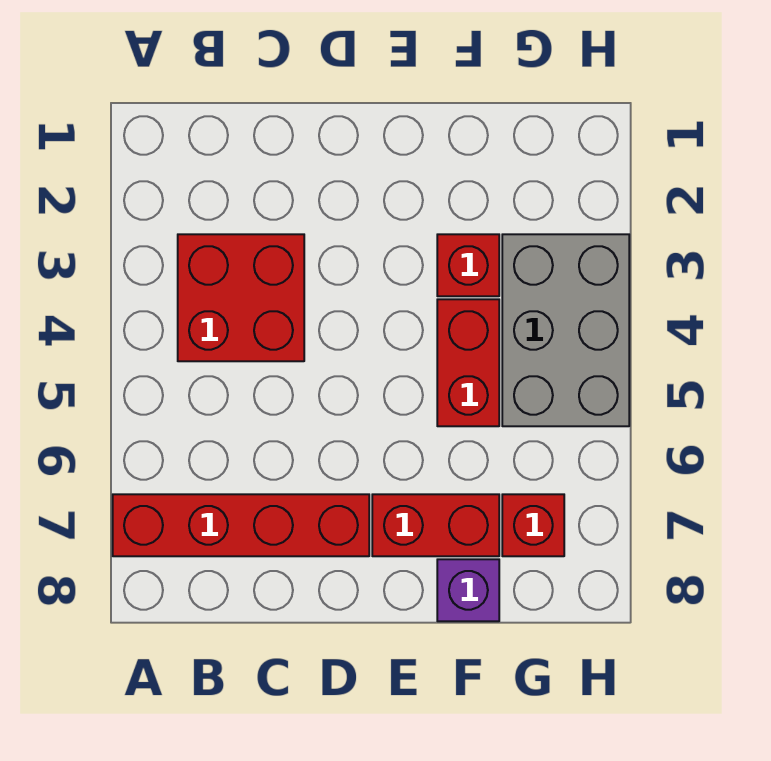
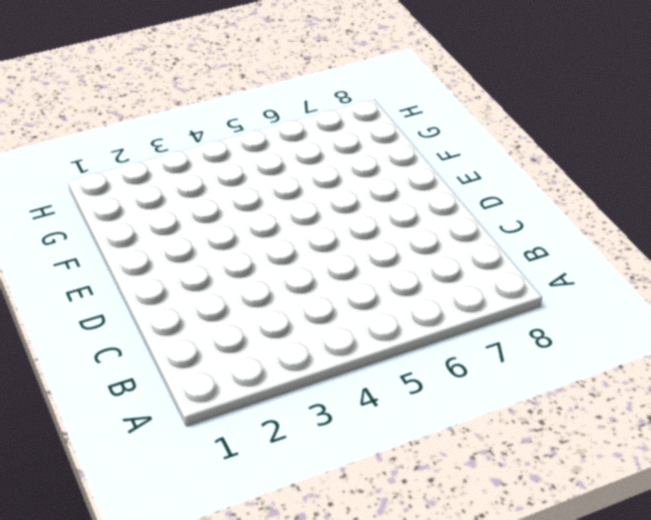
none -> red brick A7:D7 level 1
none -> red brick B3:C4 level 1

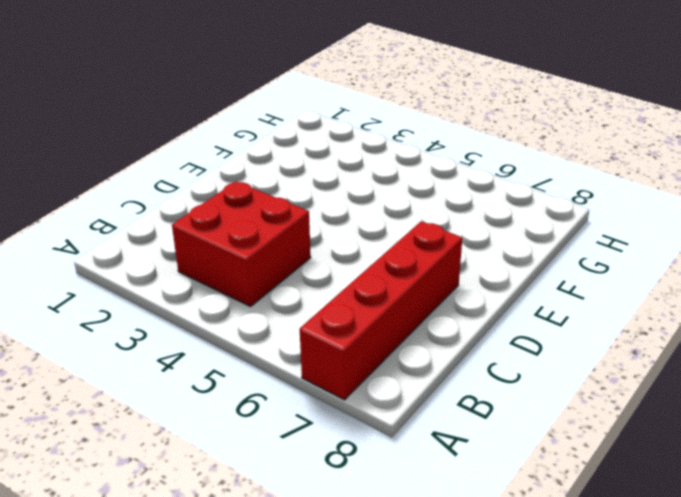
none -> red brick E7:F7 level 1
none -> red brick F3 level 1

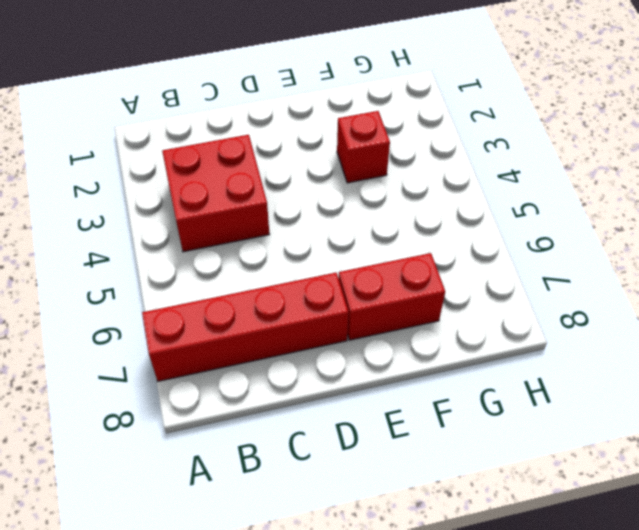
none -> red brick F4:F5 level 1
none -> purple brick F8 level 1

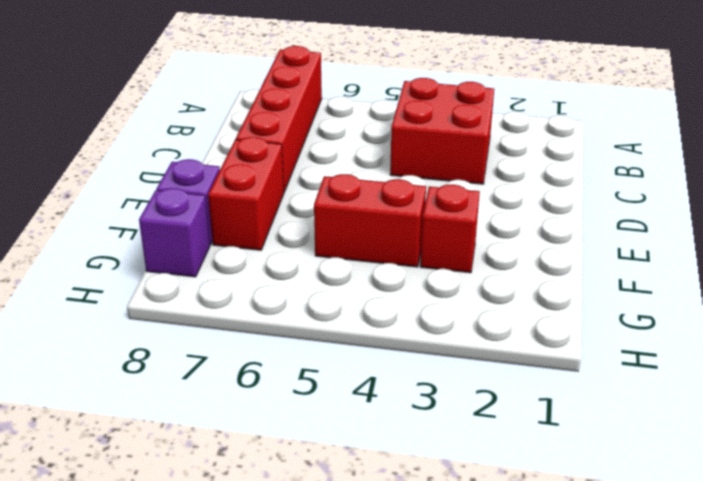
purple brick G8 level 1 -> none
none -> grey brick G3:H5 level 1
none -> red brick G7 level 1

